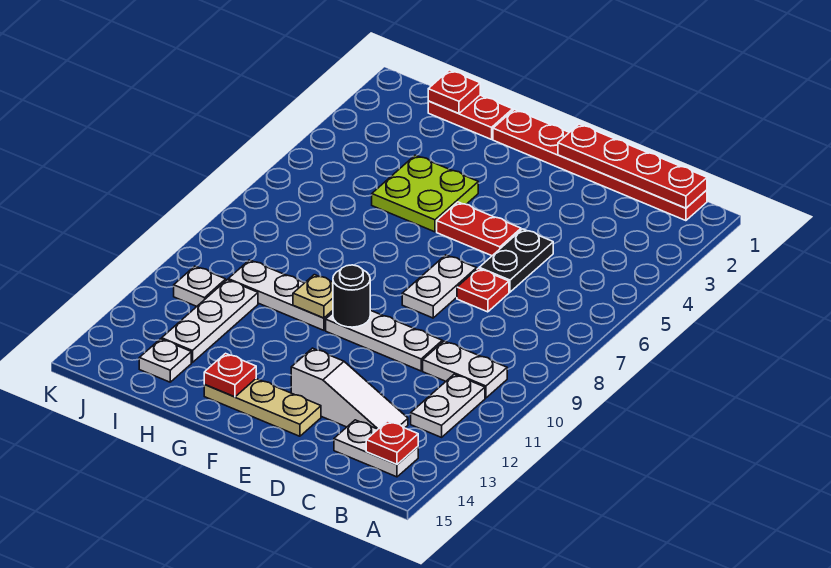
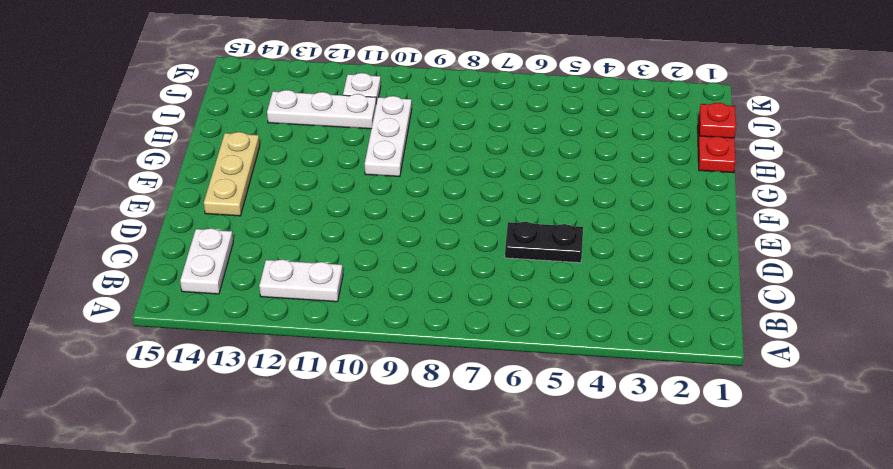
none -> red plate B1:G1 level 1
none -> white plate B10:C10 level 1
none -> white slope C13:E13 level 1 top E

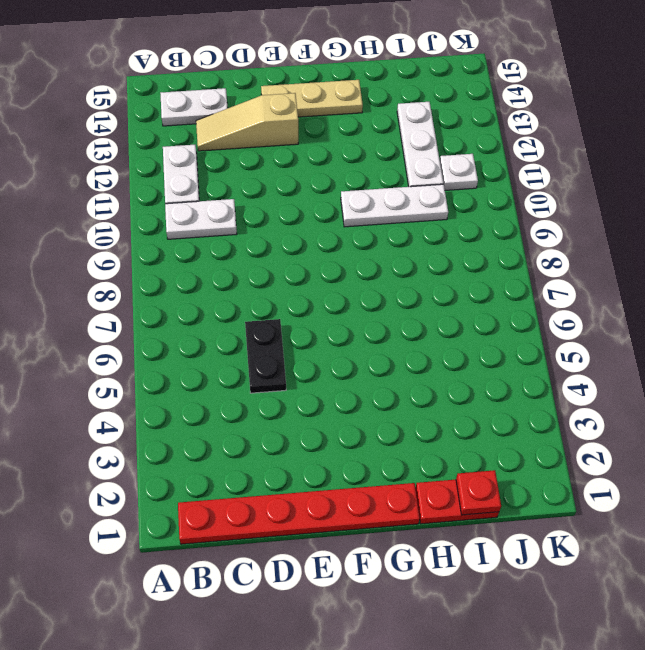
tan slope C13:E13 level 1 top E -> white slope C13:E13 level 1 top E
none -> red plate D7 level 1
none -> white plate D10:F10 level 1
none -> red plate E5:F5 level 1

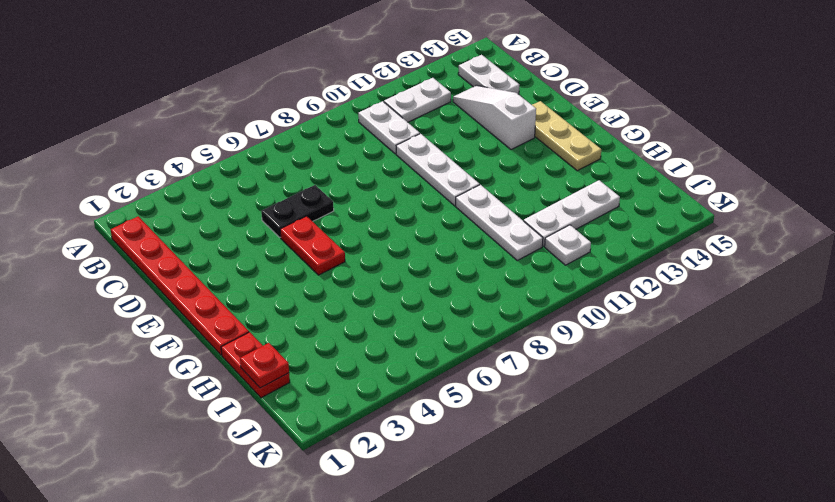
none -> red plate D7 level 1
none -> white plate E7:E8 level 1
none -> lime plate G4:H5 level 1

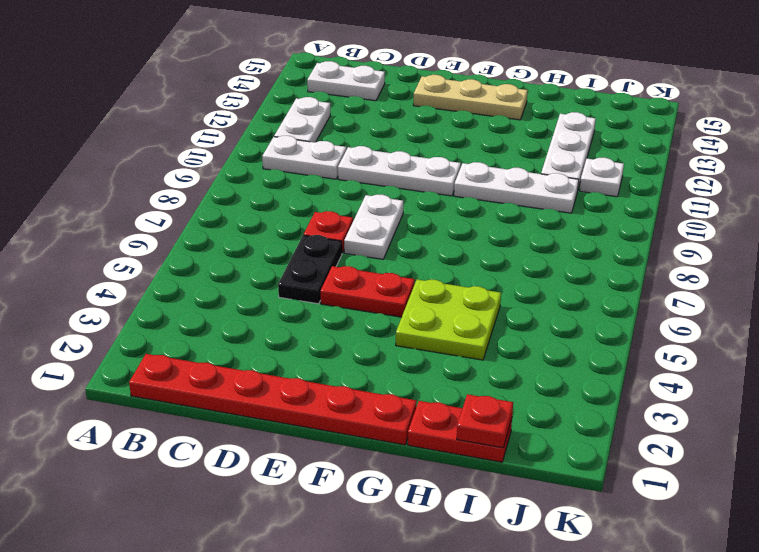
none -> white slope C13:E13 level 1 top E
none -> white plate I14 level 1
none -> red plate B1:E1 level 2

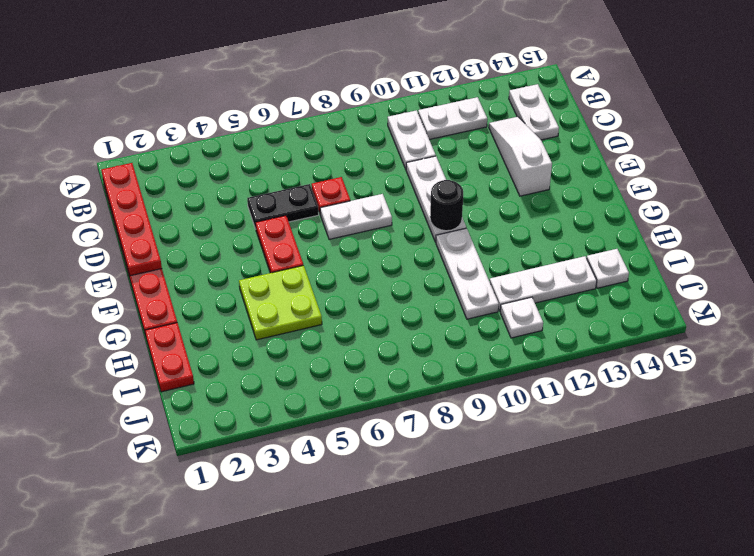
none -> tan plate E14:G14 level 1
none -> red plate B14 level 2
none -> tan plate G10 level 2

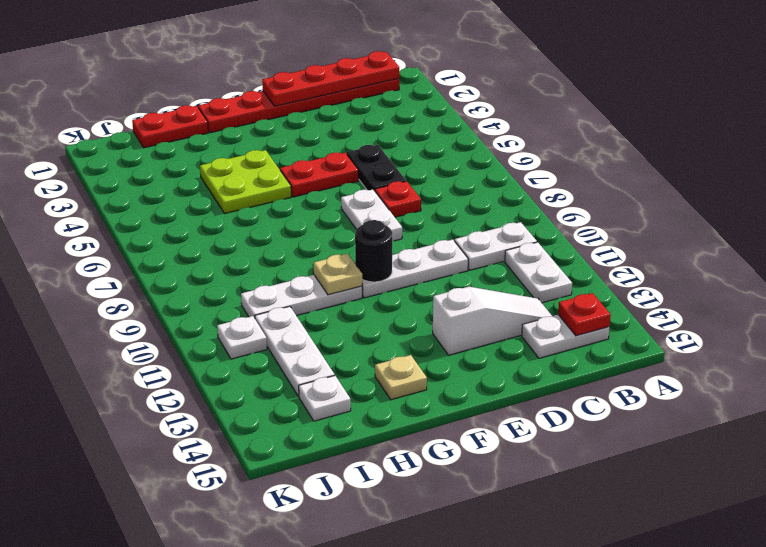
tan plate G14 level 1 -> tan plate E14:G14 level 1
none -> red plate G14 level 2
none -> red plate I1 level 2

